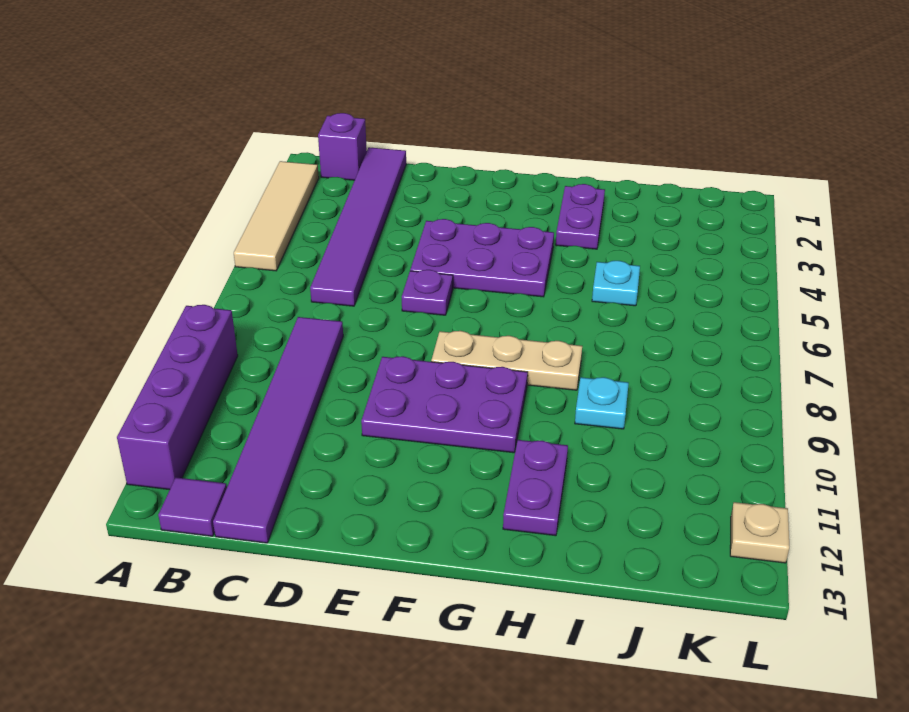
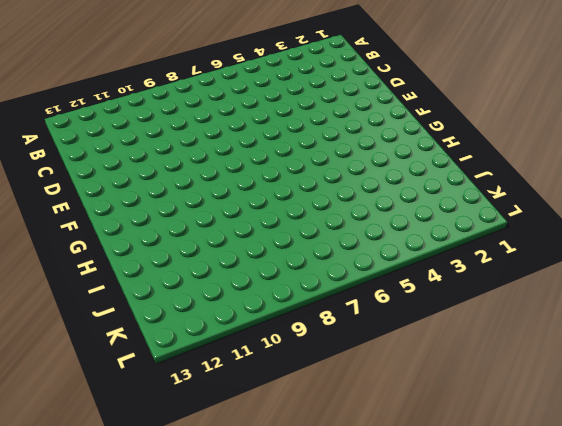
none -> tan tile A2:A5 level 1
none -> purple brick A9:A12 level 1
none -> purple brick B1 level 1

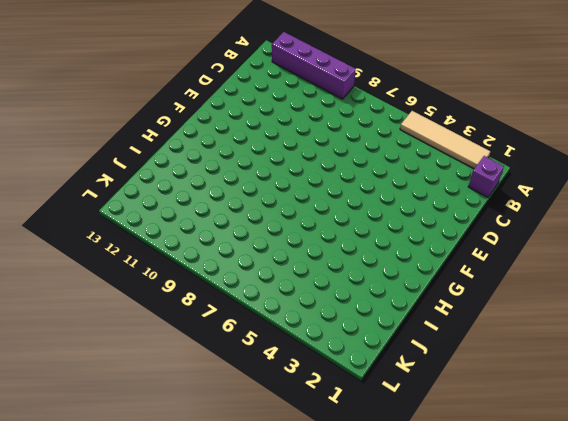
none -> purple tile B13 level 1
none -> purple tile C1:C6 level 1
none -> purple tile C8:C13 level 1

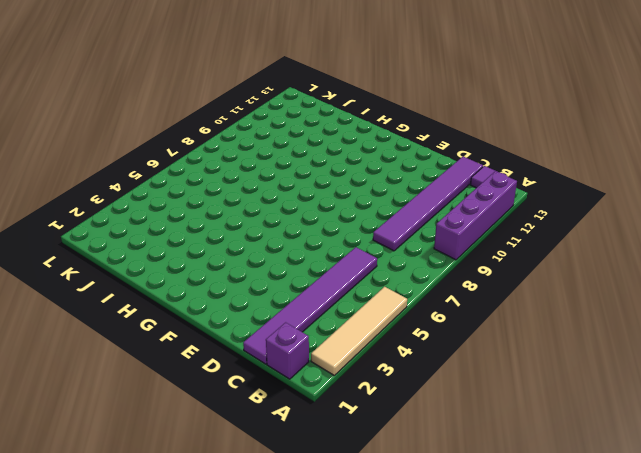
none -> purple plate E4:G5 level 1
none -> purple plate E6 level 1
none -> purple plate E9:G10 level 1

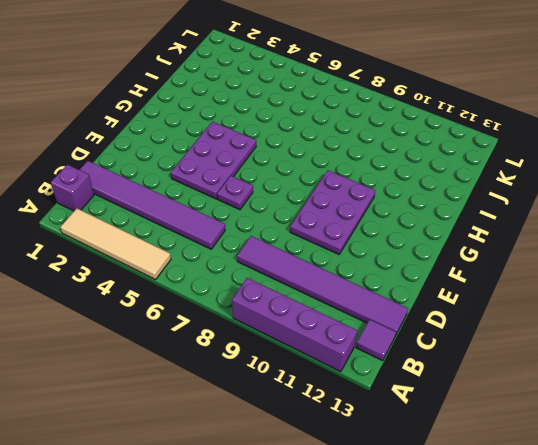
none -> tan plate F8:H8 level 1
none -> purple plate H2:H3 level 1
none -> purple plate H11:H12 level 1

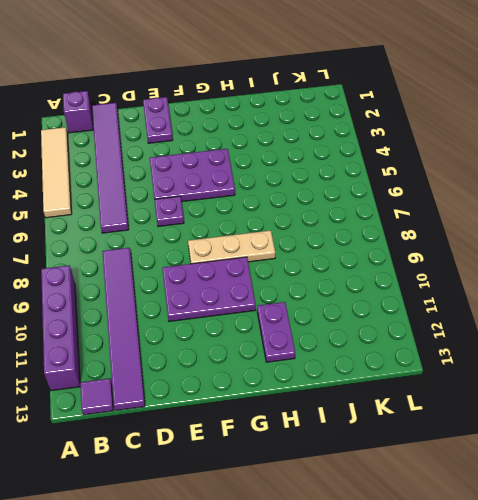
purple plate E1:E2 level 1 -> purple plate H2:H3 level 1
none -> cyan plate I5 level 1
none -> cyan plate I9 level 1
none -> tan plate L12 level 1

